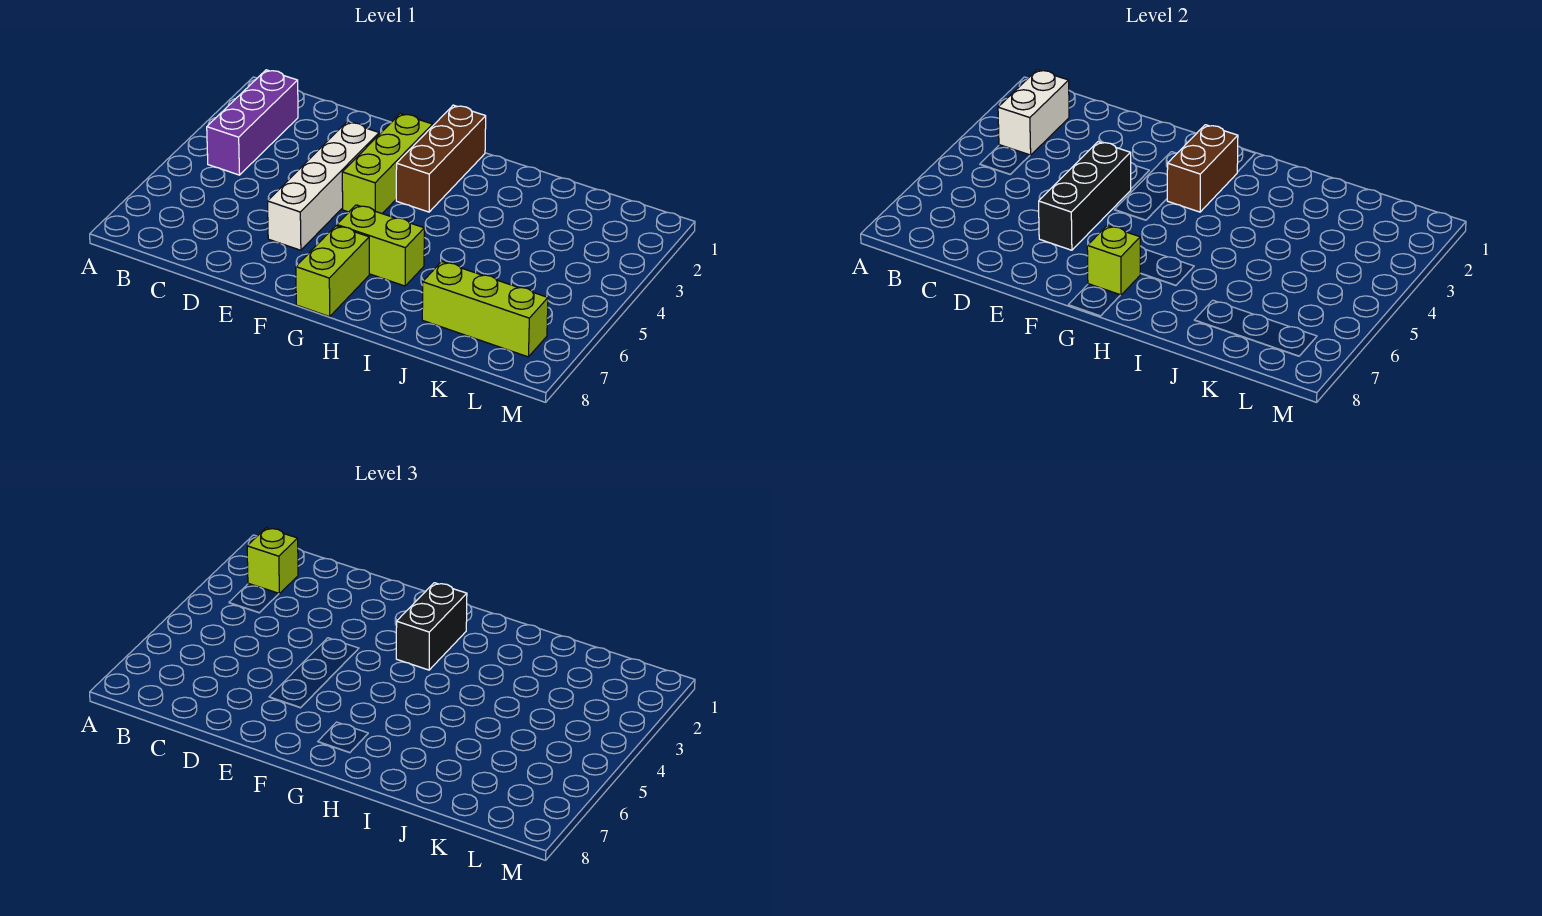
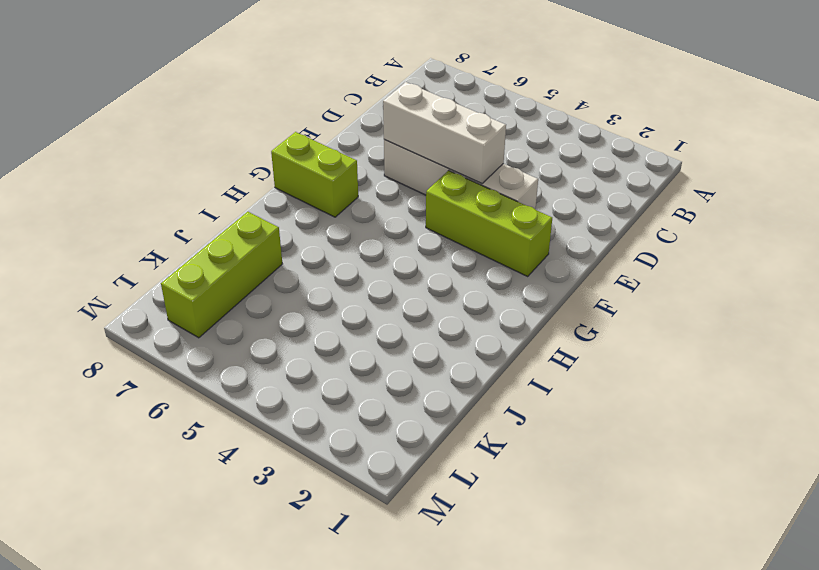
white brick E4:E6 level 2 -> black brick E4:E6 level 2
none -> purple brick B2:B4 level 1
none -> brown brick G1:G3 level 1
none -> lime brick G6:H6 level 1

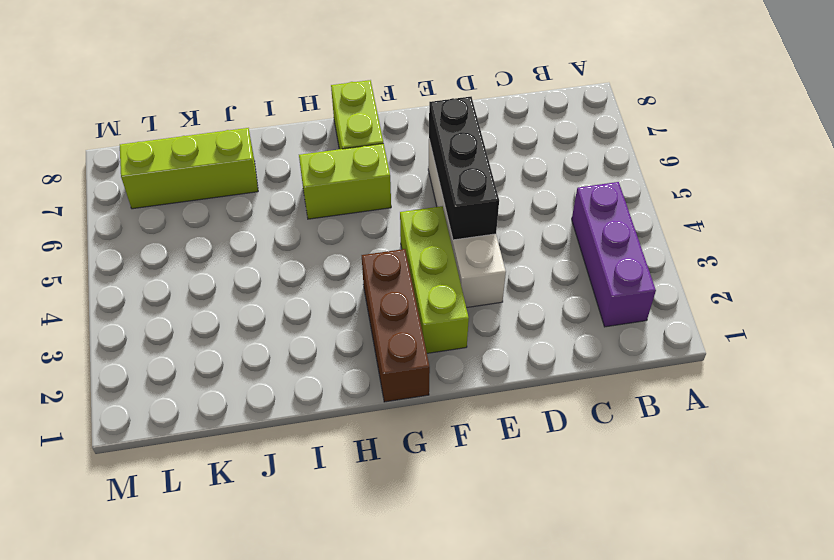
none -> white brick B2:B3 level 2
none -> brown brick G2:G3 level 2
none -> lime brick G7 level 2

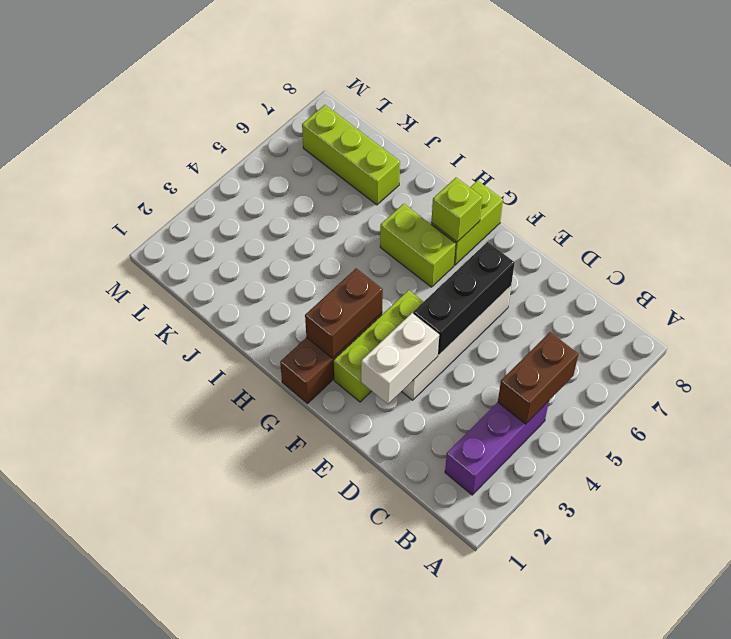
brown brick B4:B5 level 2 -> none
white brick E2:E3 level 2 -> white brick B2:B3 level 2
none -> lime brick B2 level 3
none -> black brick G2:G3 level 3

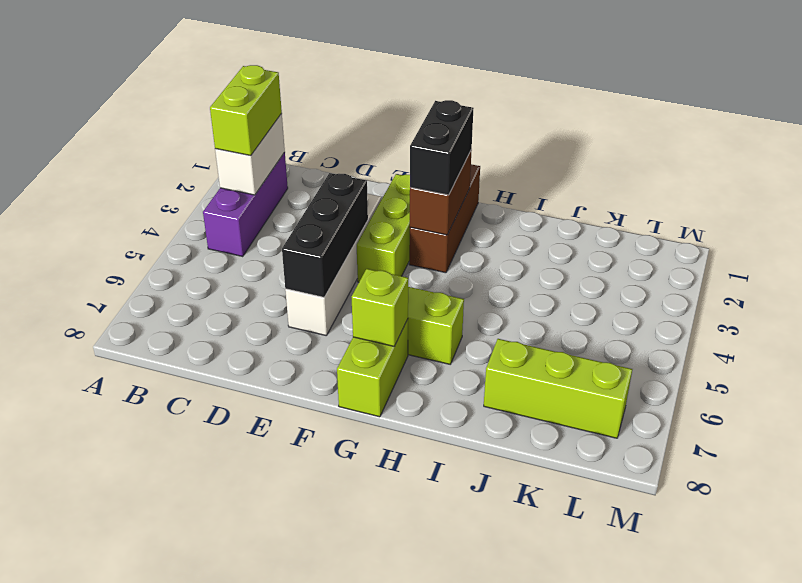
lime brick B2:B3 level 3 -> lime brick B2 level 3

